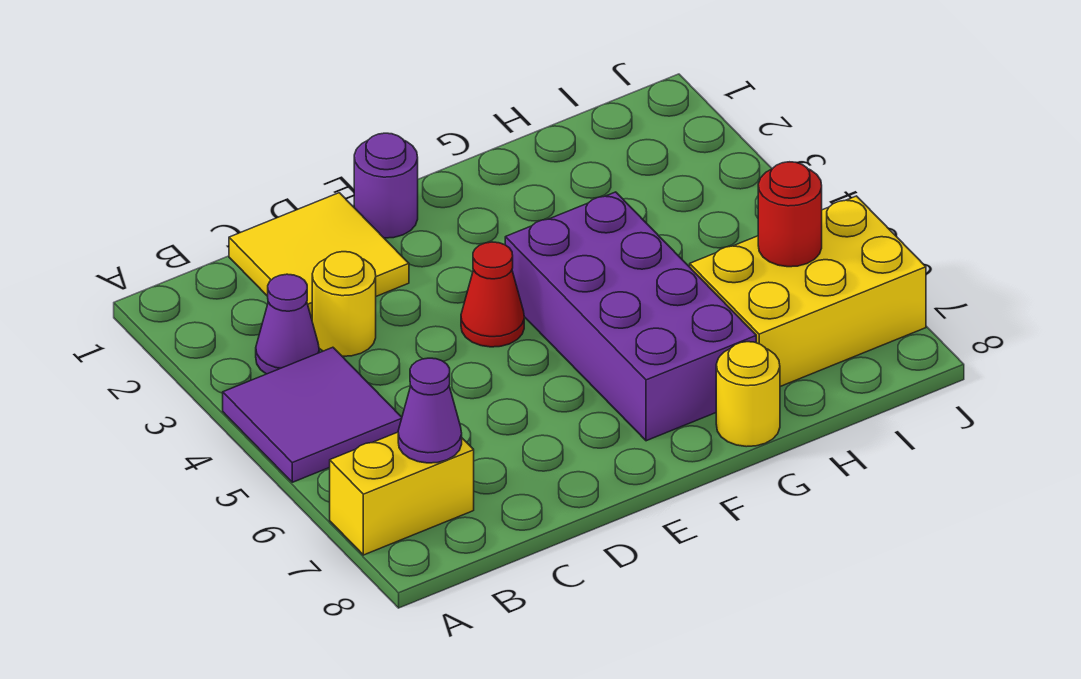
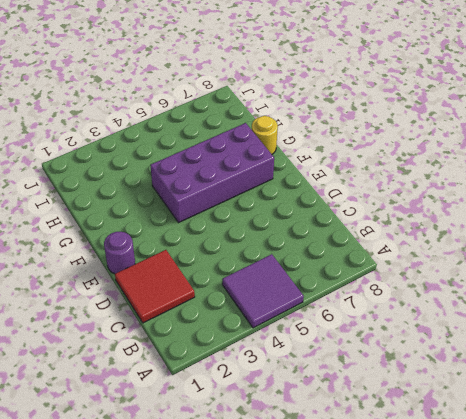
red tile C1:D2 level 1 -> yellow tile C1:D2 level 1
none -> yellow brick A7:B7 level 1
none -> purple cone B3 level 1
none -> yellow round brick C3 level 1

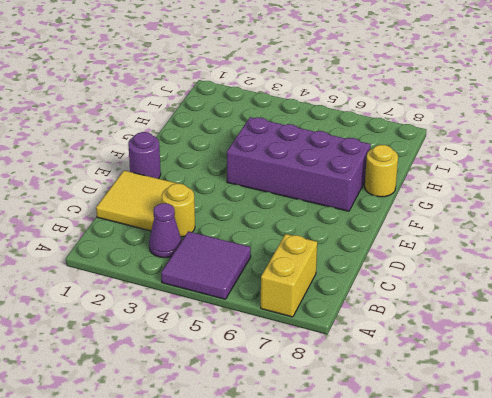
none -> red cone E4 level 1
none -> yellow brick H6:J7 level 1
none -> purple cone B7 level 2

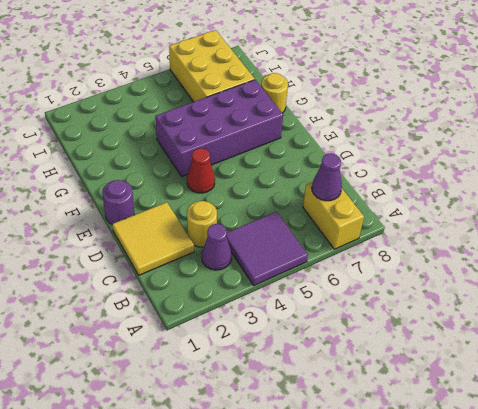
none -> red round brick I6 level 2

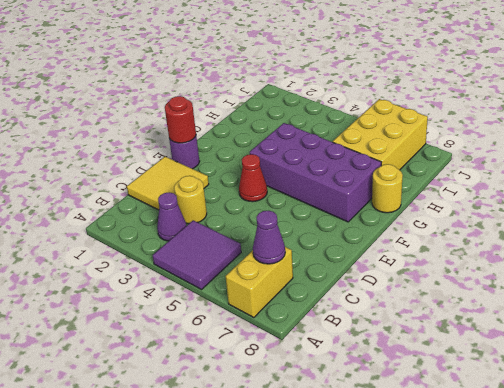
red round brick E1 level 2 -> red round brick I6 level 2

